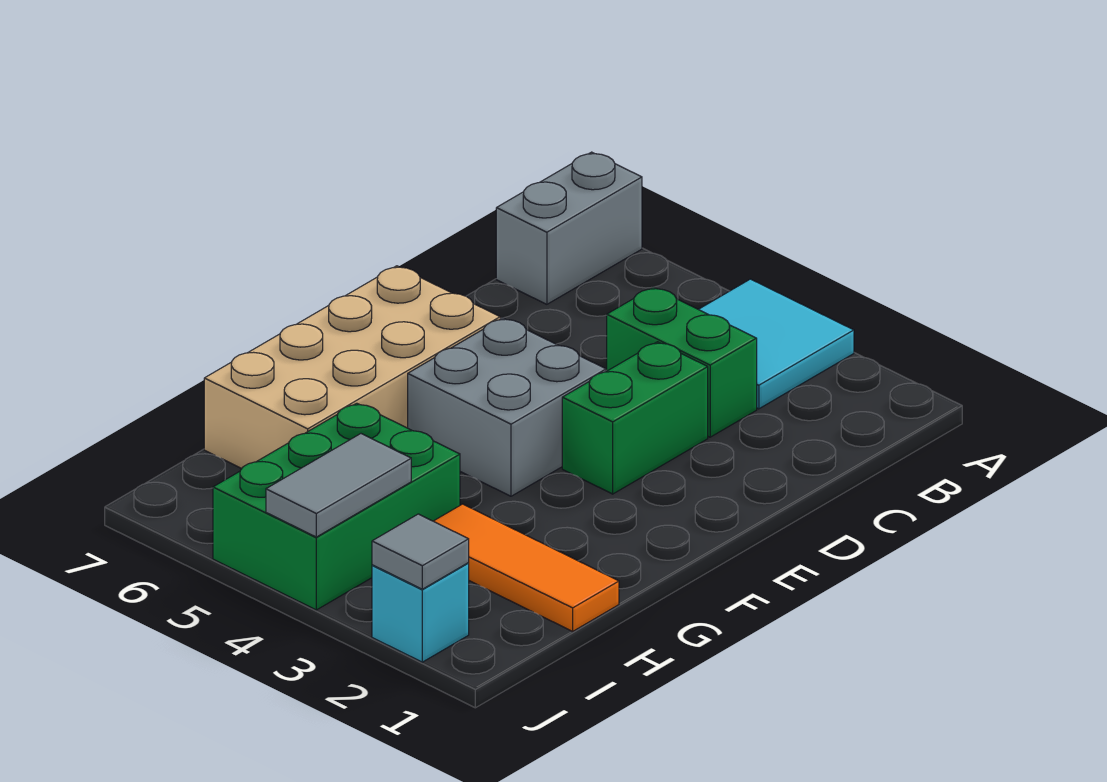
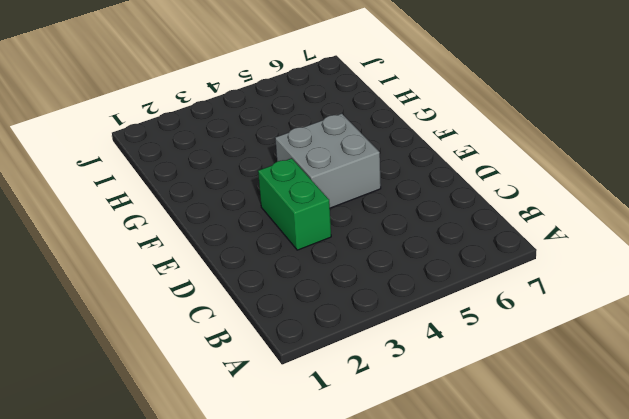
none -> cyan tile A3:B4 level 1
none -> grey brick A7:B7 level 1

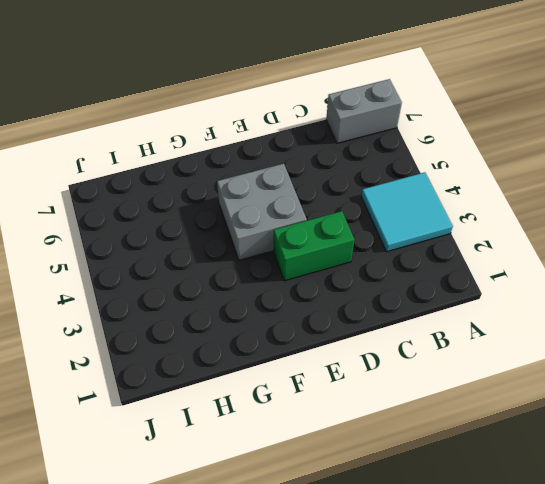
none -> green brick C3:C4 level 1
none -> tan brick E6:H7 level 1

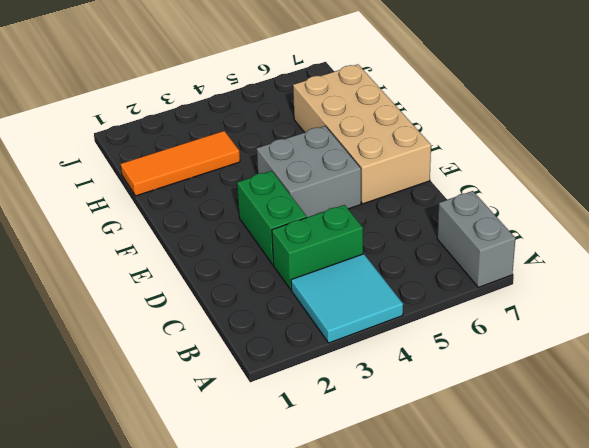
none -> green brick H4:J5 level 1
none -> cyan brick J2 level 1

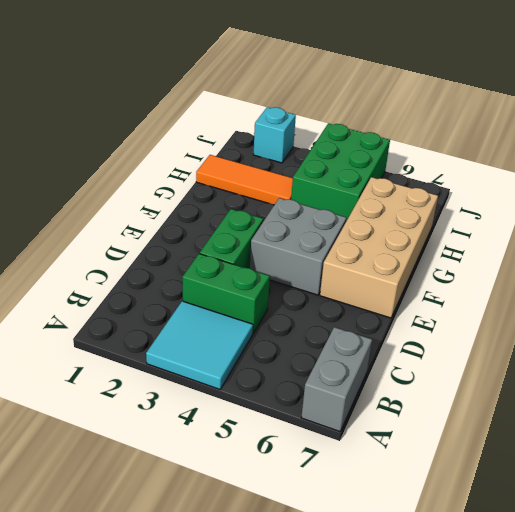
none -> grey tile I4:J4 level 2
none -> grey tile J2 level 2

